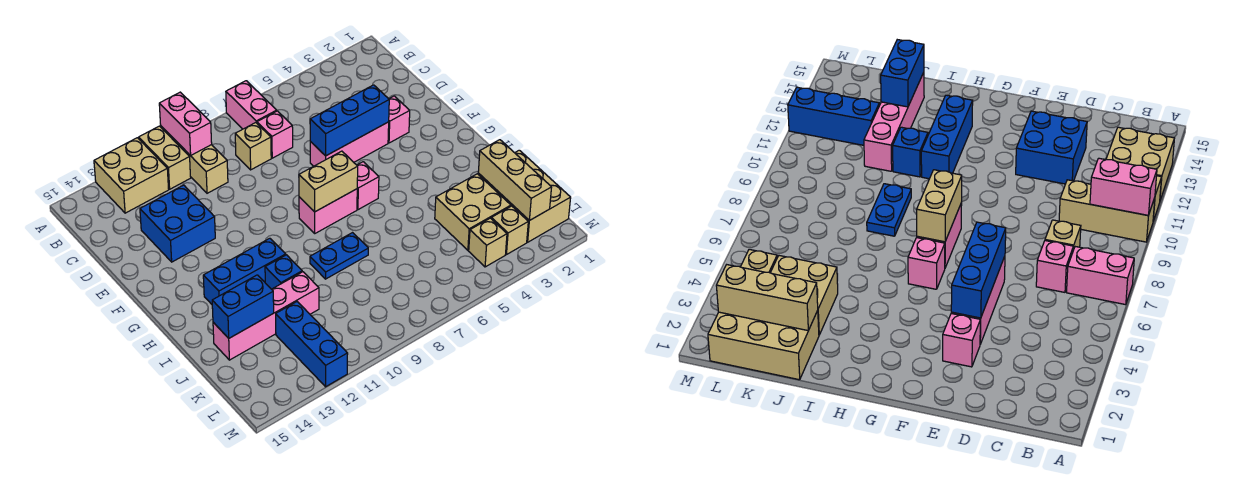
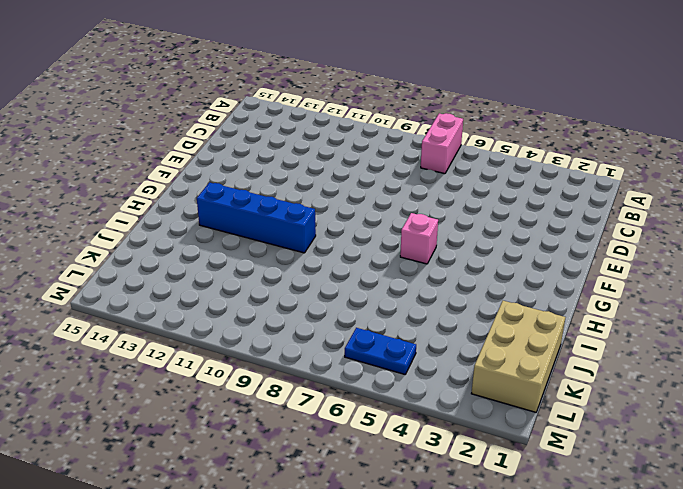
blue brick H10:H13 level 1 -> blue brick H11:H13 level 1
blue plate L5:L6 level 1 -> blue plate I8:I9 level 1
none -> tan brick A10:C10 level 1
none -> tan brick A11:B11 level 1
none -> tan brick A12:B13 level 1

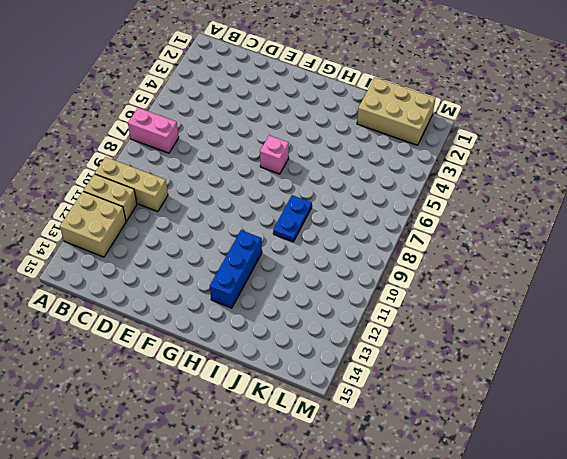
none -> pink brick C7 level 1
none -> tan brick C8 level 1
none -> blue brick D12:E13 level 1

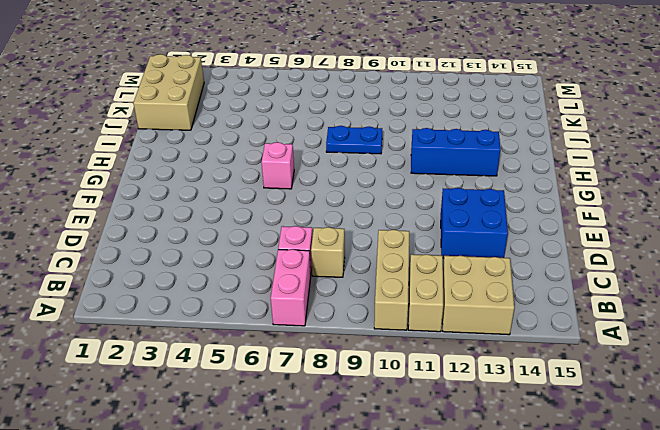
none -> pink brick E3 level 1
none -> pink brick E4:E6 level 1
none -> pink brick G7:G8 level 1

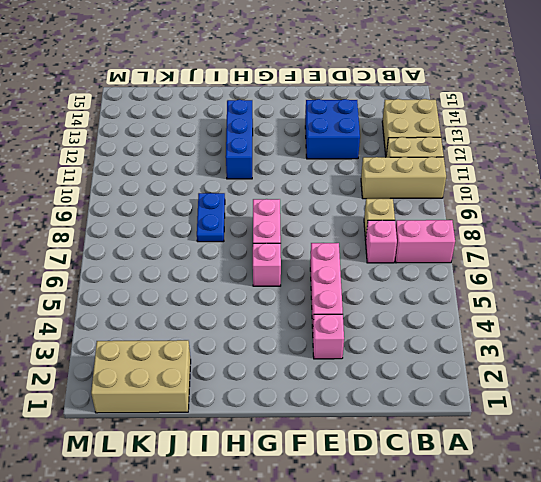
none -> blue brick I11 level 1
none -> tan brick J3:K4 level 1
none -> pink brick J11:J14 level 1

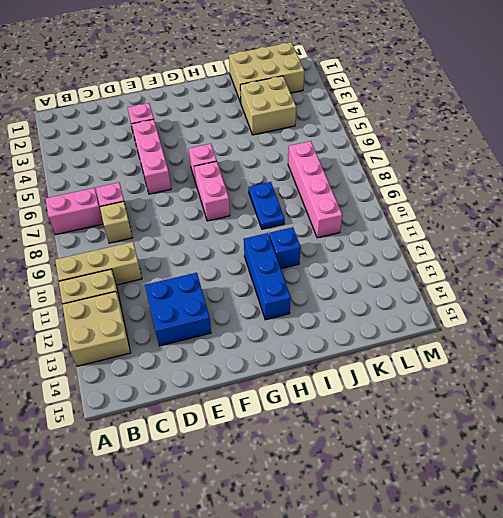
pink brick K7:K10 level 1 -> pink brick J11:J14 level 1
none -> blue brick K12:M12 level 1
none -> tan brick L3 level 1
none -> tan brick L4 level 1

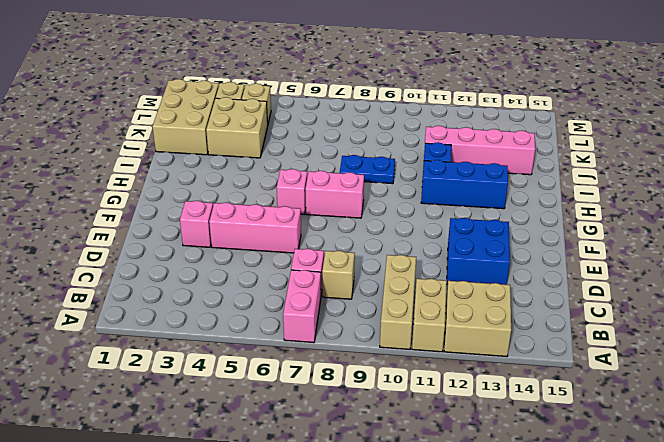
none -> blue brick K12:M12 level 1
none -> pink brick A10:B10 level 2
none -> blue brick E4:E6 level 2

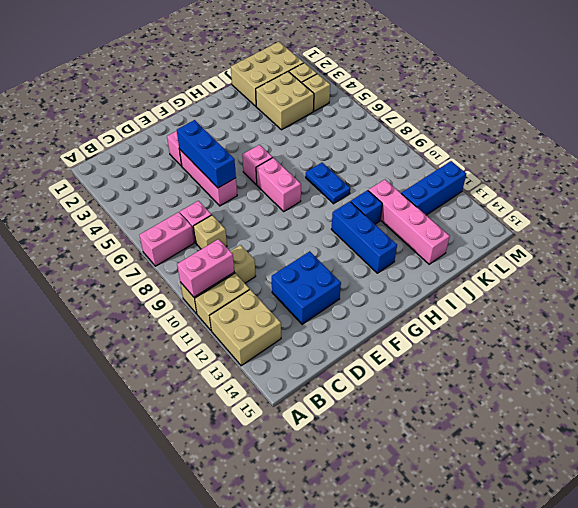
none -> tan brick G7:G8 level 2
none -> tan brick J2:L2 level 2
none -> blue brick J13:J14 level 2

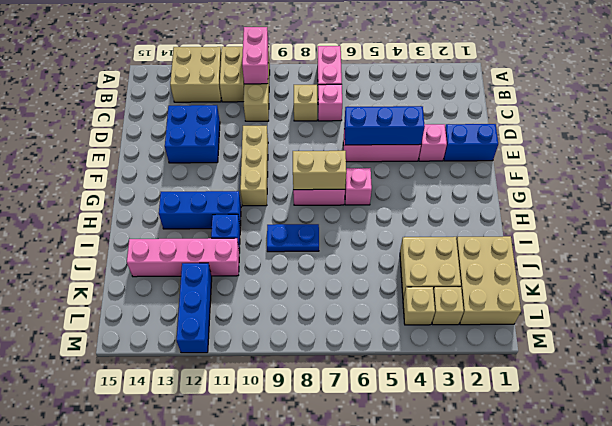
blue brick E1:E2 level 1 -> blue brick J13:J14 level 2
tan brick E10:G10 level 1 -> tan brick J2:L2 level 2

